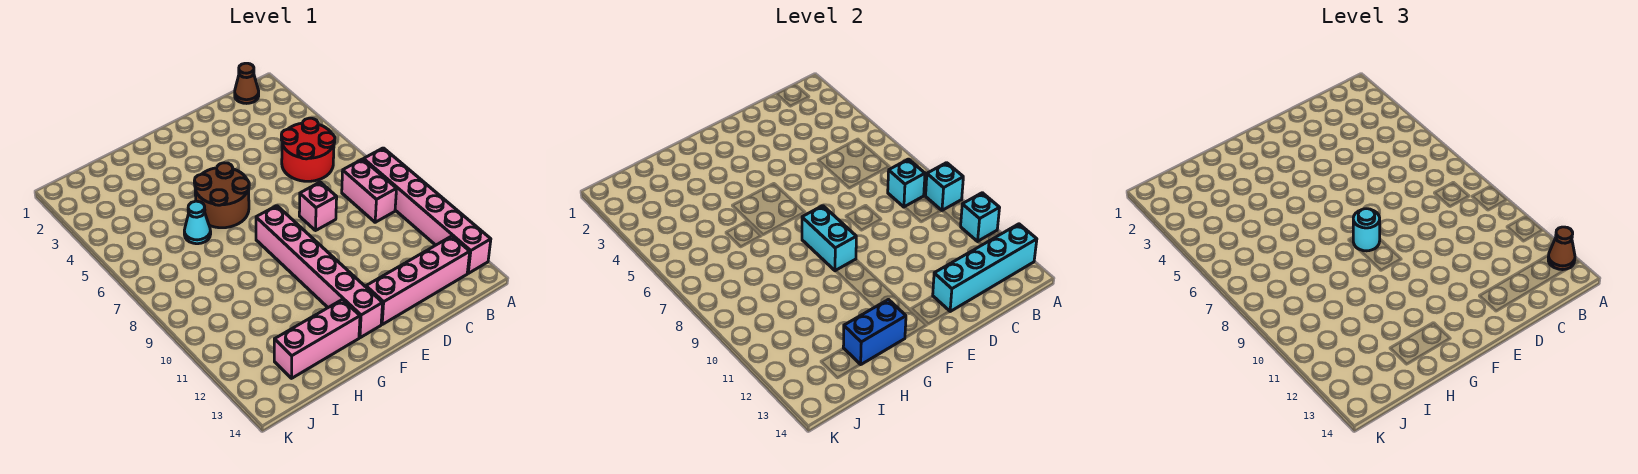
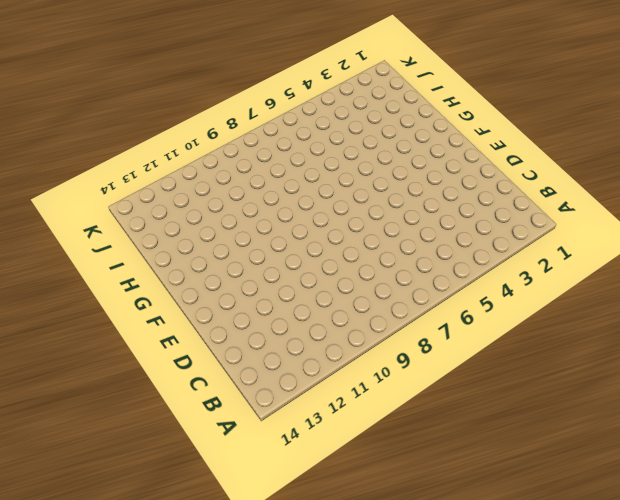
none -> pink brick A8:A13 level 1
none -> brown cone B1 level 1
none -> red round brick B5:C6 level 1

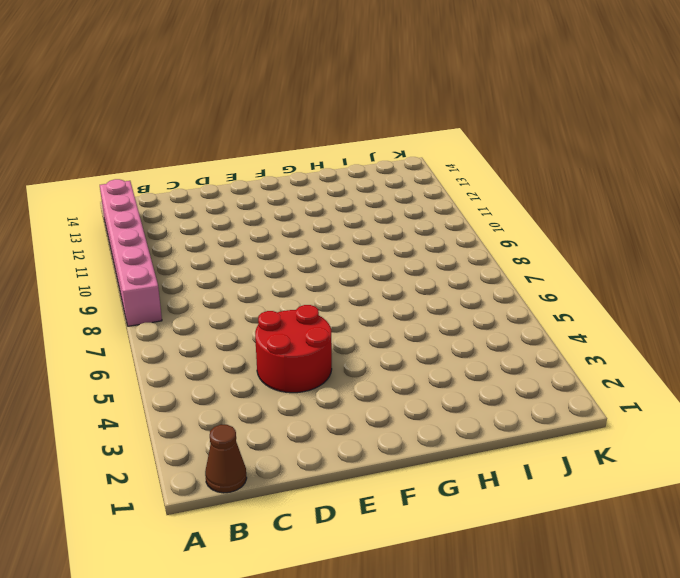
red round brick D4:E5 level 1 -> red round brick B5:C6 level 1
none -> pink brick B8:B9 level 1
none -> pink brick B13:E13 level 1
none -> pink brick D8 level 1

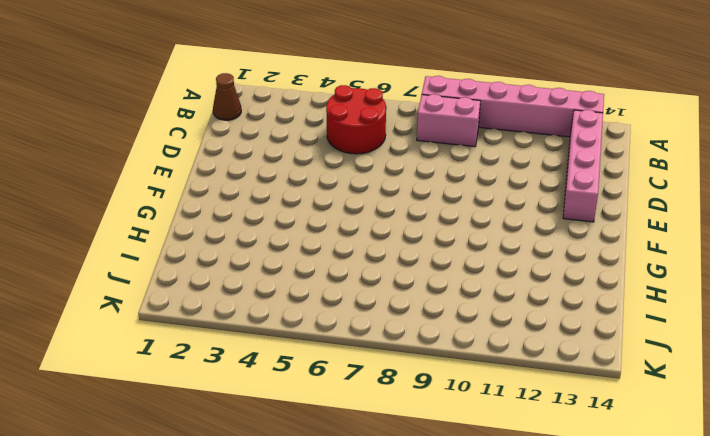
none -> pink brick D8 level 1
none -> brown round brick F5:G6 level 1
none -> pink brick F8:F13 level 1

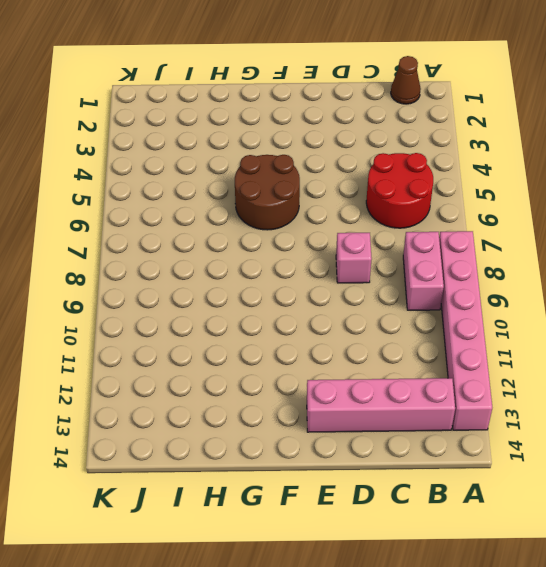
none -> pink brick F8:F13 level 1
none -> pink brick G13:I13 level 1
none -> cyan cone H6 level 1

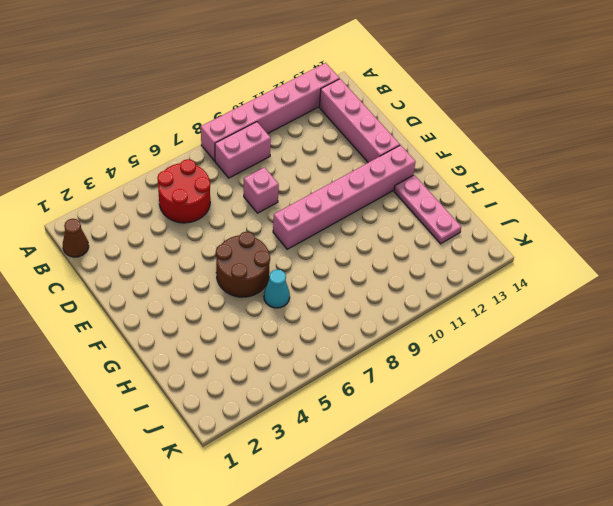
pink plate G13:I13 level 1 -> pink brick G13:I13 level 1
none -> cyan brick A9 level 2
none -> cyan brick A11 level 2
none -> cyan brick A13:D13 level 2

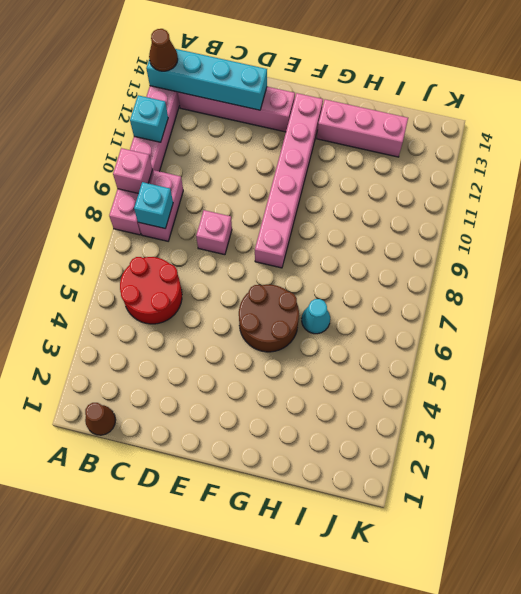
pink brick A9 level 2 -> cyan brick A9 level 2
none -> cyan brick F8:F9 level 2
none -> blue brick G13:H13 level 2
none -> cyan round brick F8 level 3

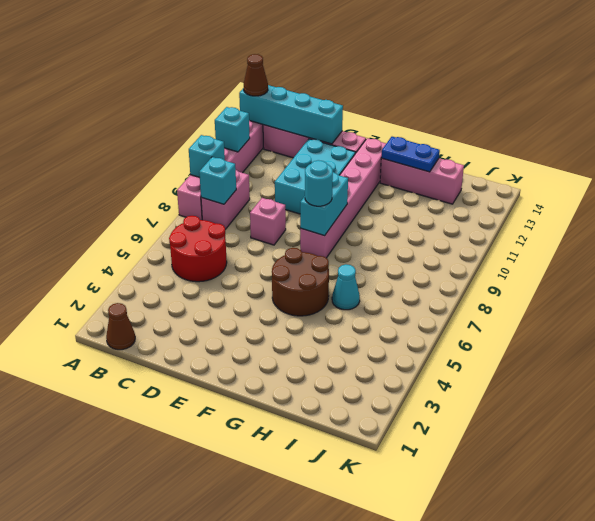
cyan brick D10:E12 level 1 -> none
blue plate G13:H13 level 2 -> blue brick G13:H13 level 2

